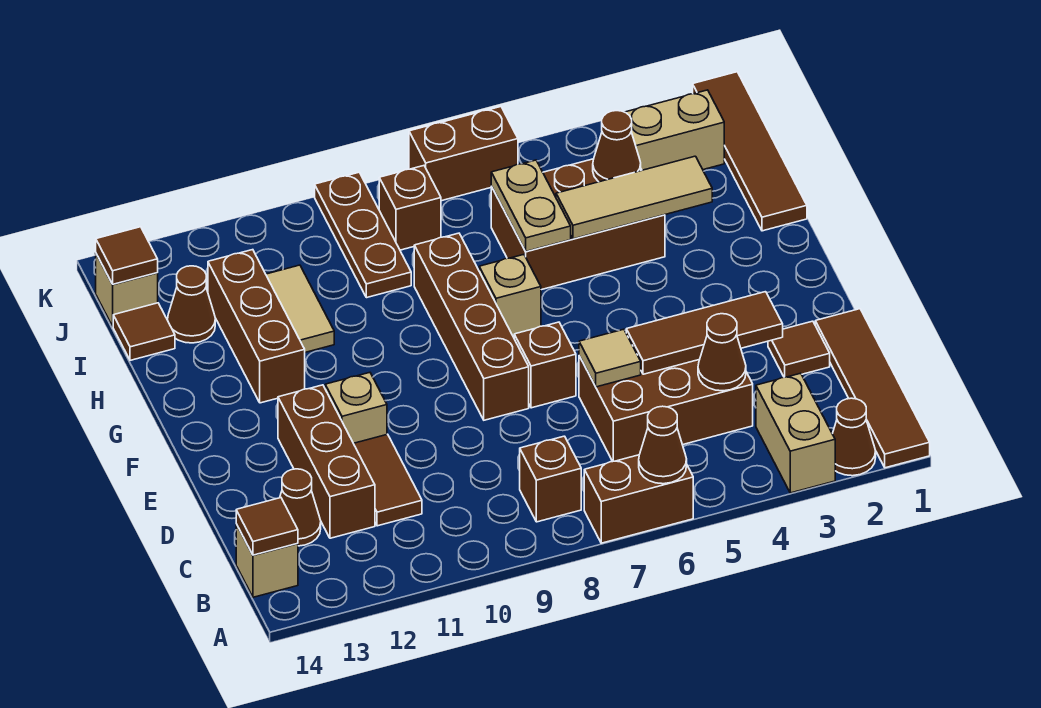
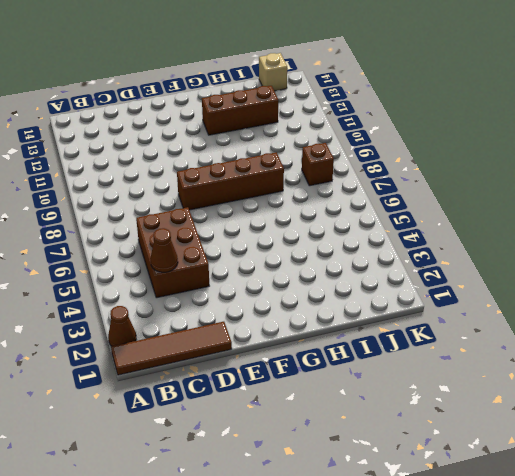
none -> tan brick A3:B3 level 1
none -> brown brick A6:A7 level 1
none -> brown brick B8 level 1
none -> tan brick B14 level 1

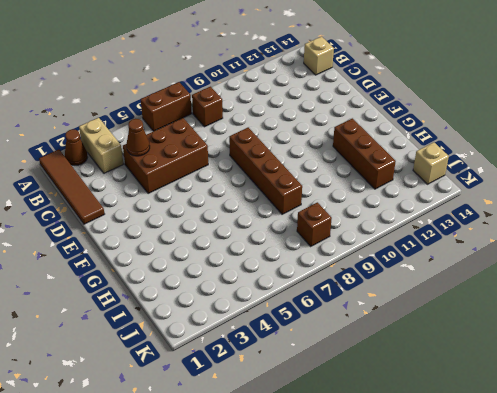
none -> brown tile C11:D11 level 1
none -> brown brick C12:E12 level 1
none -> brown cone C13 level 1
none -> brown tile D2 level 1

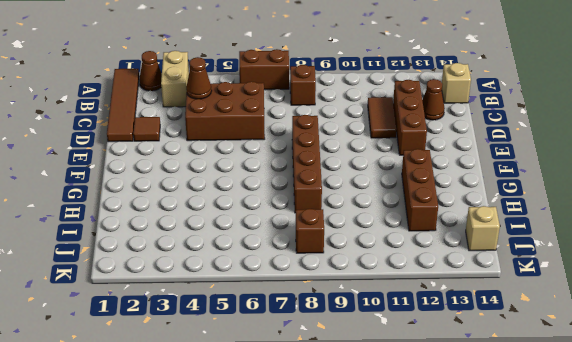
none -> brown brick E7 level 1
none -> tan brick E11 level 1
none -> tan brick G7 level 1
none -> brown tile H1:K1 level 1

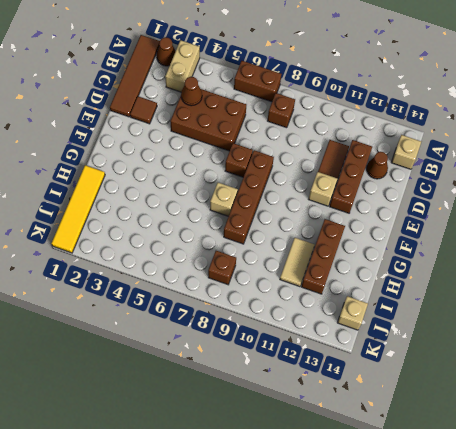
yellow tile H1:K1 level 1 -> brown tile H1:K1 level 1
none -> brown brick H4:I6 level 1
none -> brown plate I9:K9 level 1
none -> brown cone I13 level 1
none -> brown tile I14 level 1

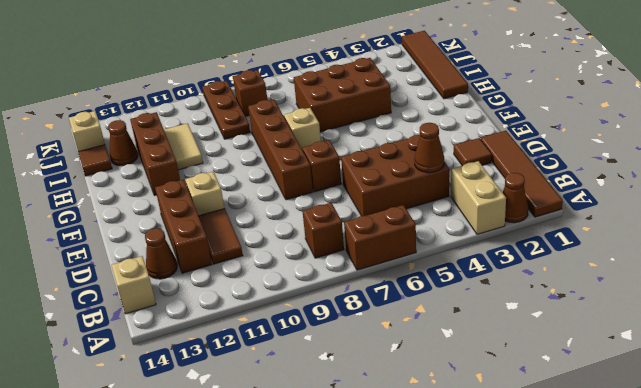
none -> tan brick J2:J3 level 1
none -> brown brick K6:K7 level 1
none -> brown cone A6 level 2
none -> brown tile B14 level 2

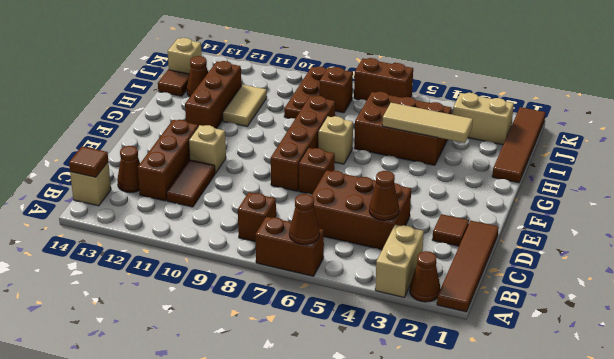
none -> brown tile D3:D5 level 2
none -> tan tile D6 level 2
none -> tan plate H6:I6 level 2
none -> brown cone I4 level 2

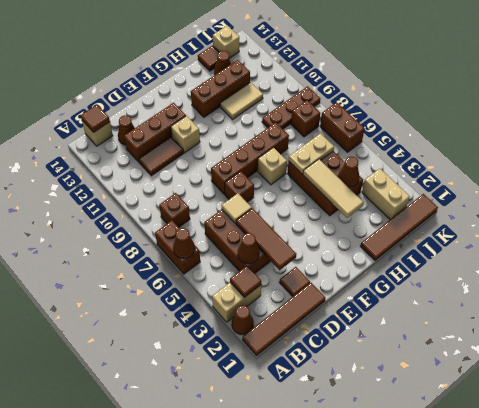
brown tile B3 level 2 -> brown tile J14 level 2

